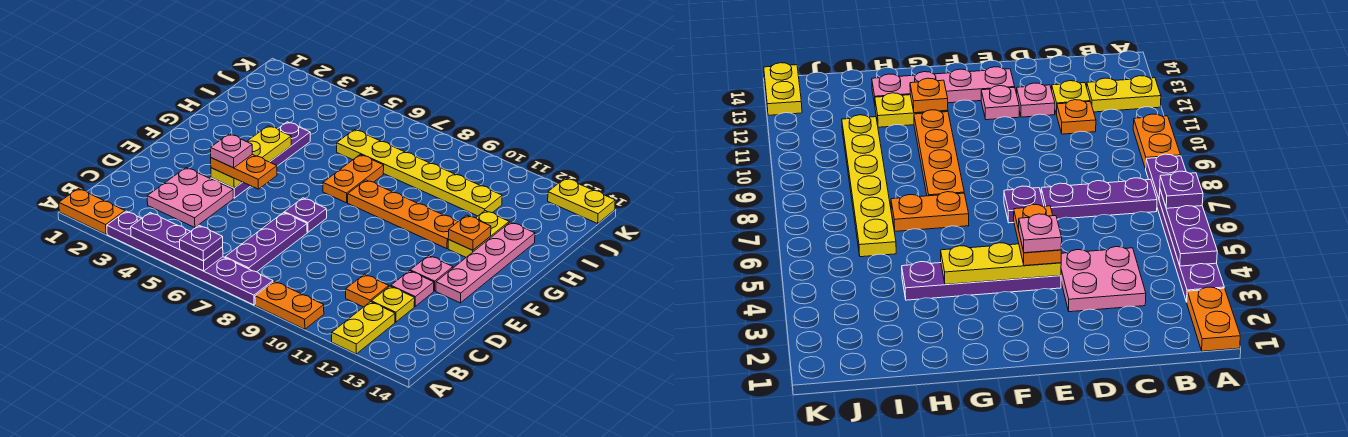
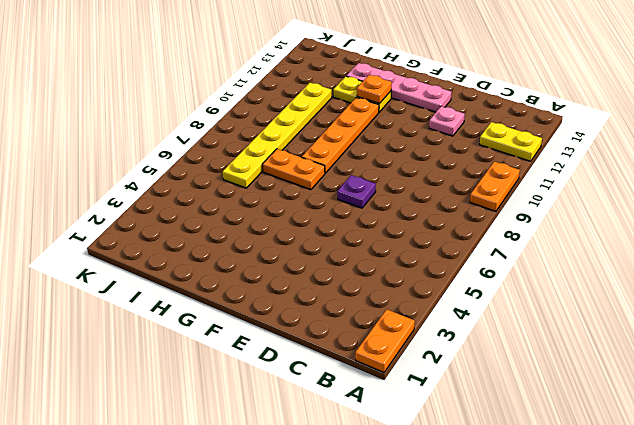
none -> purple plate A3:A8 level 1
none -> purple plate B7:D7 level 1
none -> pink plate C3:D4 level 1

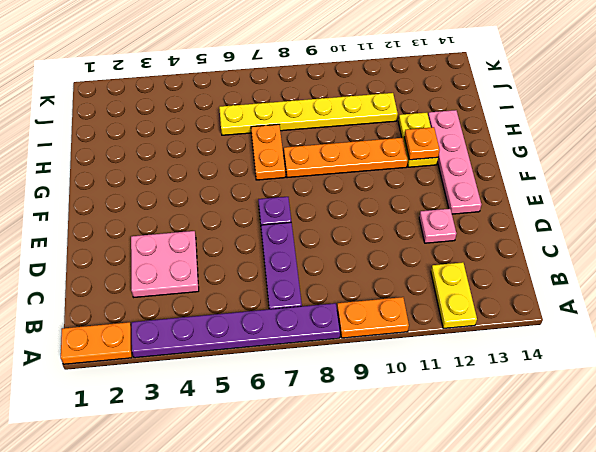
none -> orange plate C11 level 1
none -> yellow plate C12 level 1
none -> purple plate E4:H4 level 1

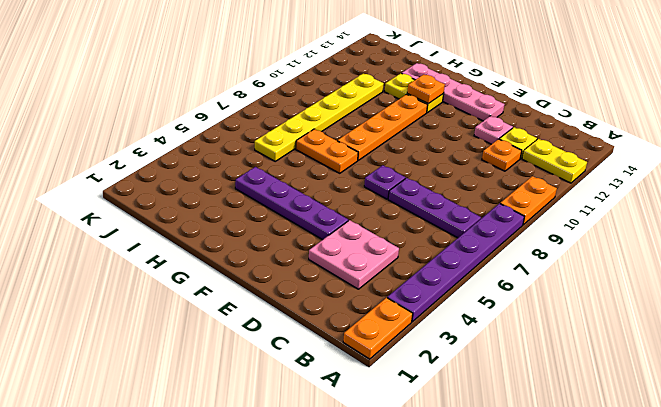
none -> pink plate E12 level 1
none -> yellow plate K13:K14 level 1
none -> purple plate A4:A6 level 2

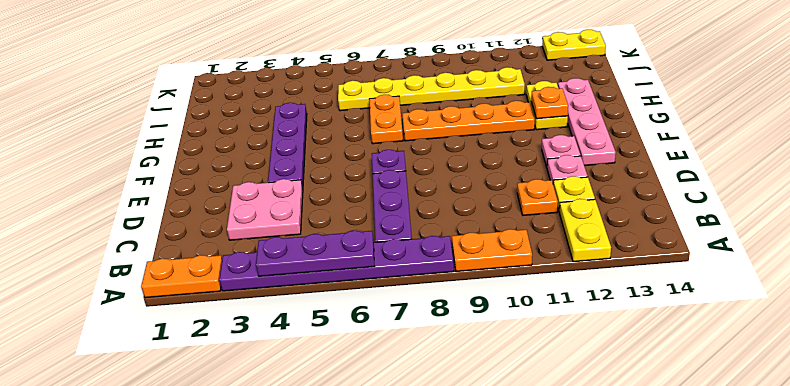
none -> yellow plate E4:G4 level 2
none -> purple plate A6 level 3
none -> orange plate E4:E5 level 3

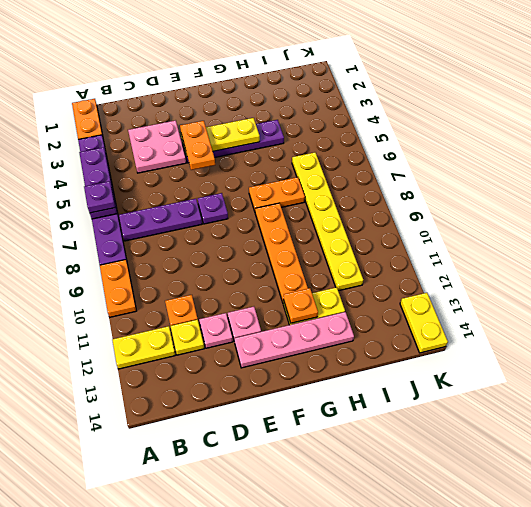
none -> pink plate E4 level 4

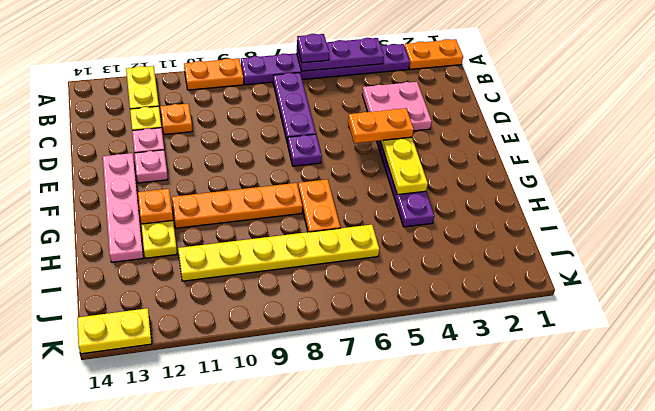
none -> pink plate E4 level 4

